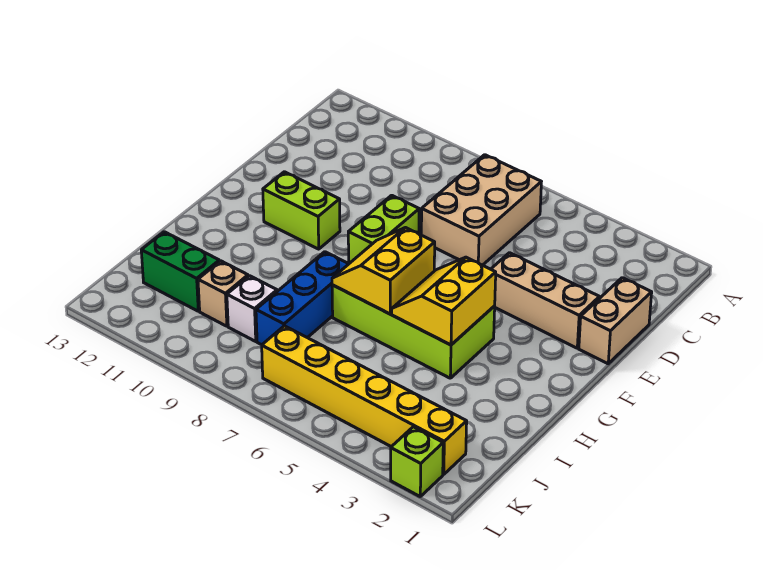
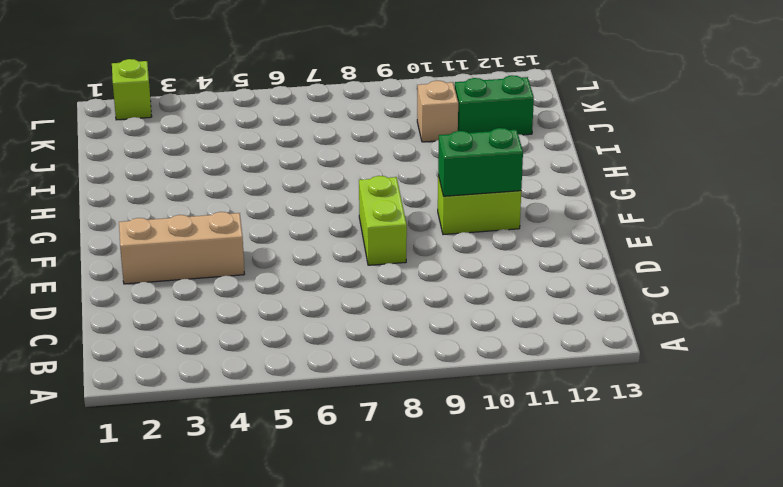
green brick F10:F11 level 2 -> none
none -> tan brick B6:D7 level 1
none -> tan brick D1:E1 level 1
none -> lime brick G4:H7 level 1

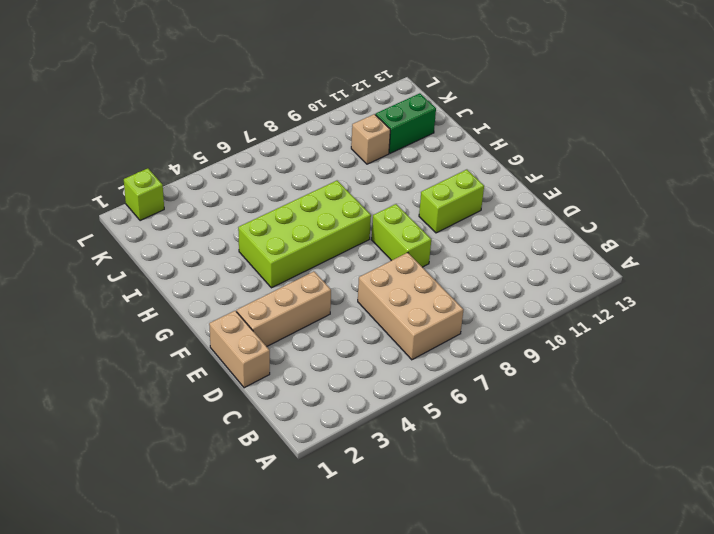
none -> blue brick H8:J8 level 1
none -> white brick J9 level 1
none -> yellow brick K2:K7 level 1

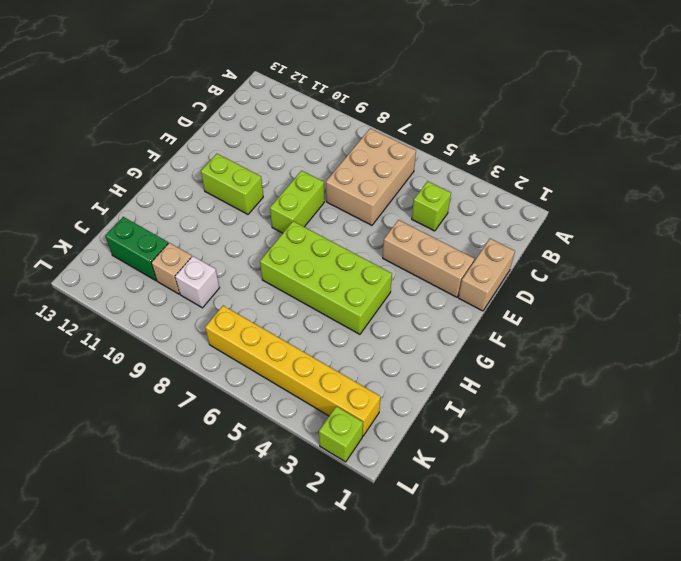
lime brick C4 level 1 -> none
none -> blue brick H8:J8 level 1
none -> yellow slope G4:H5 level 2 top 4
none -> yellow slope G6:H7 level 2 top 6

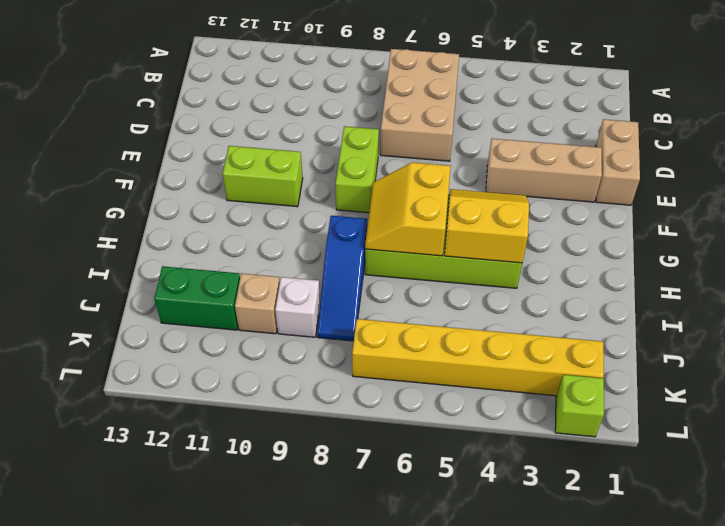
yellow slope G4:H5 level 2 top H -> yellow slope G4:H5 level 2 top 4
blue slope H8:J8 level 1 top H -> blue brick H8:J8 level 1

